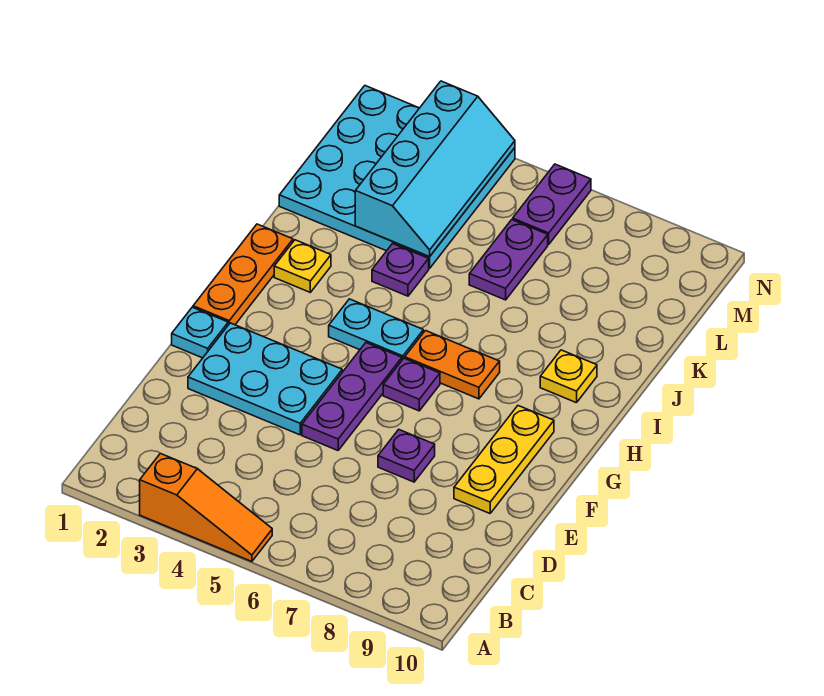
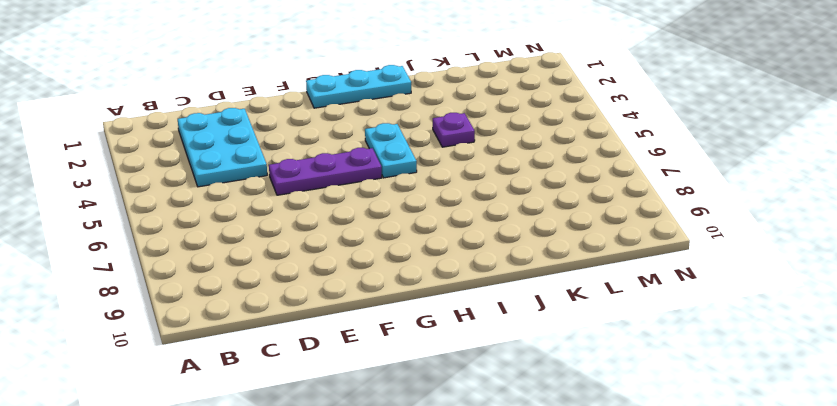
cyan plate C2:D4 level 1 -> cyan plate E2:F4 level 1
cyan plate G1:I1 level 1 -> orange plate G1:I1 level 1
none -> orange slope A3:A5 level 1 top 3
none -> purple plate E7 level 1
none -> yellow plate E9:G9 level 1

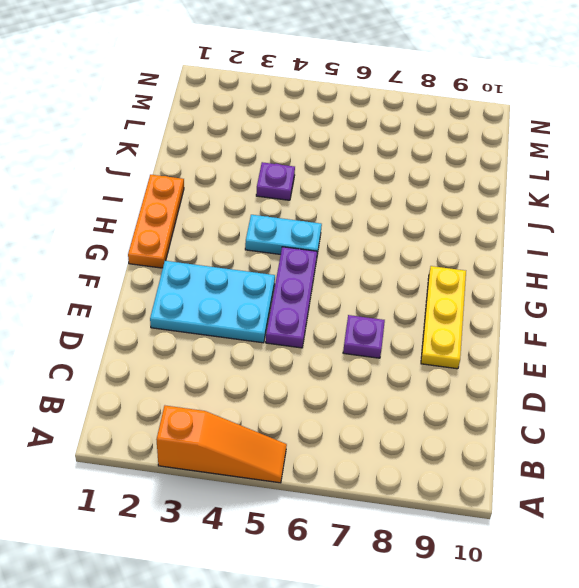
none -> cyan plate F1 level 1
none -> purple plate G6 level 1
none -> orange plate H6:H7 level 1

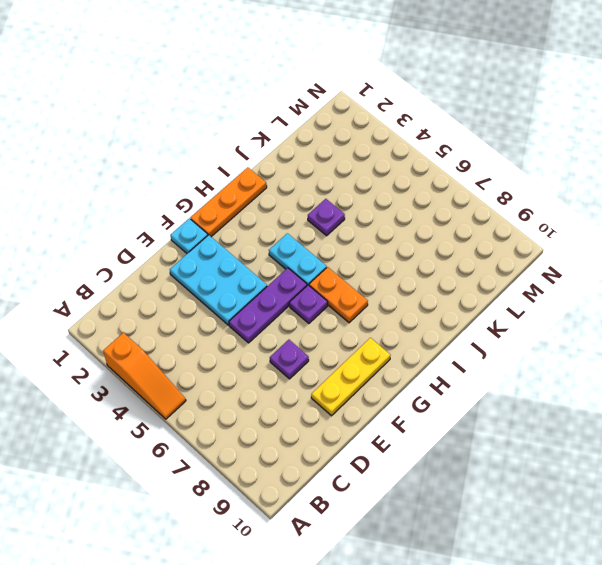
none -> yellow plate I2 level 1
none -> yellow plate I9 level 1
none -> cyan plate K1:N4 level 1

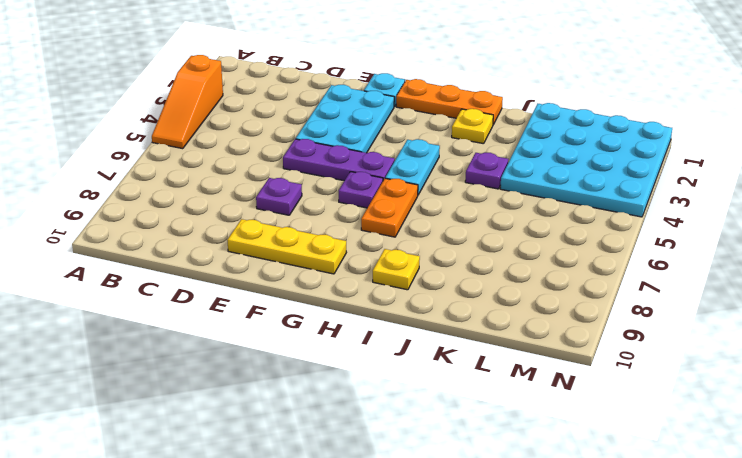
none -> purple plate K6:L6 level 1
none -> purple plate M6:N6 level 1
none -> cyan slope K3:N4 level 2 top 3

